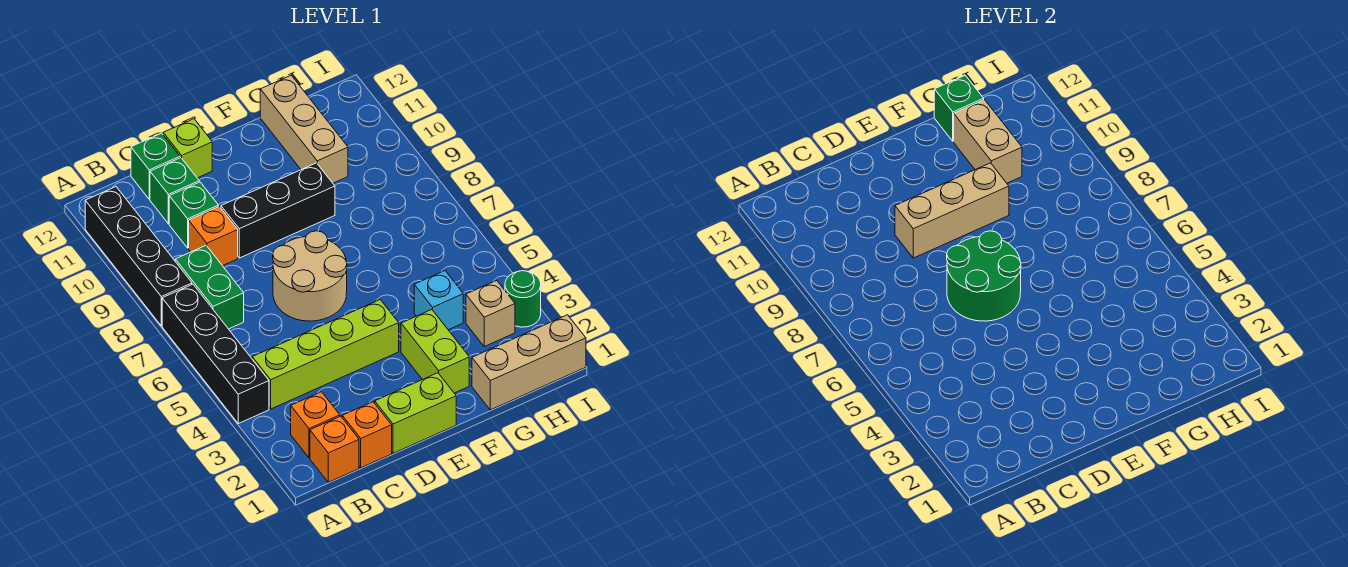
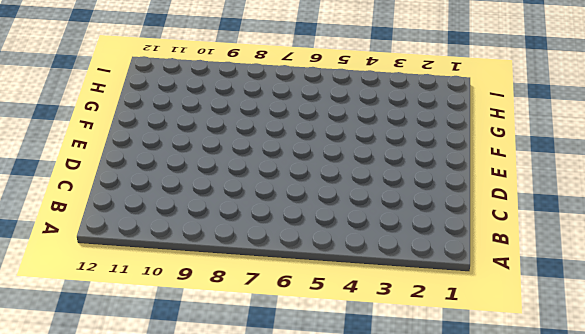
none -> black brick A4:A7 level 1
none -> black brick A8:A11 level 1
none -> orange brick B1 level 1

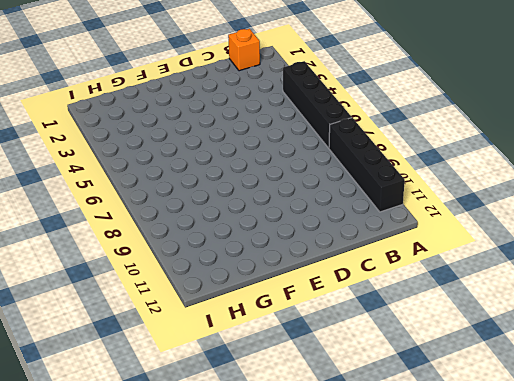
none -> orange brick B2 level 1
none -> lime brick B4:E4 level 1
none -> green brick B7:B8 level 1

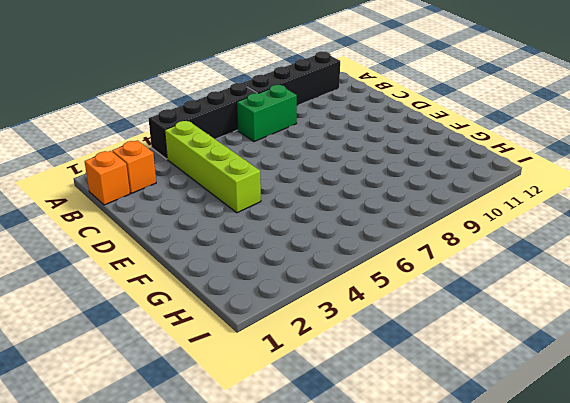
none -> orange brick C1 level 1
none -> orange brick C9 level 1
none -> green brick C10 level 1

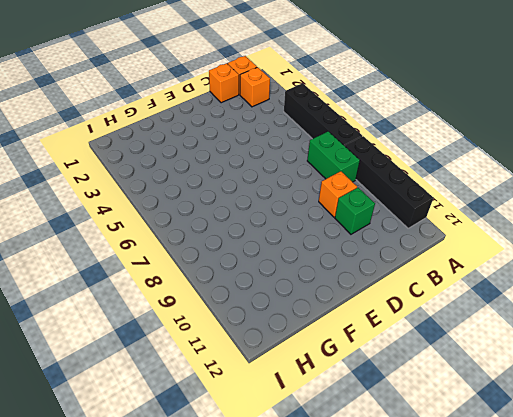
none -> lime brick B4:E4 level 1
none -> green brick C11 level 1
none -> green brick C12 level 1

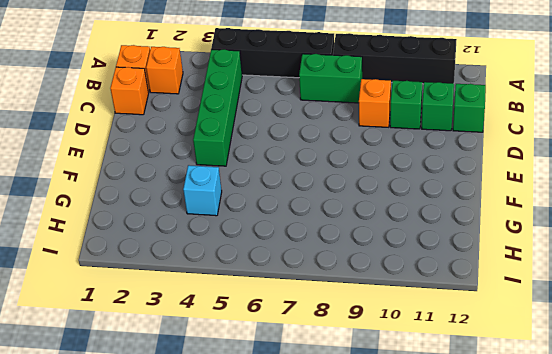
green brick B4:E4 level 1 -> lime brick B4:E4 level 1
none -> lime brick D1:E1 level 1
none -> tan round brick D6:E7 level 1
none -> black brick D9:F9 level 1

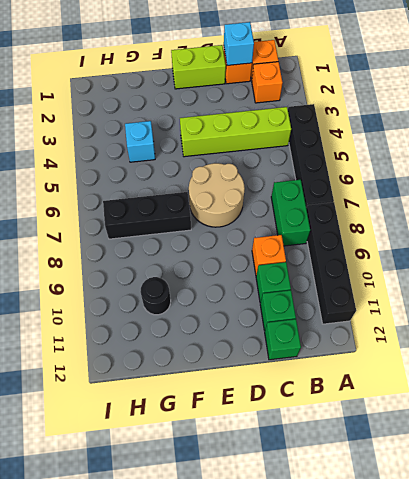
cyan brick C1 level 2 -> none
black brick F7:H7 level 1 -> black brick D9:F9 level 1
black round brick G10 level 1 -> tan brick G10:G12 level 1
none -> lime brick D12 level 1
none -> lime brick F2:F3 level 1
none -> tan brick G1:I1 level 1

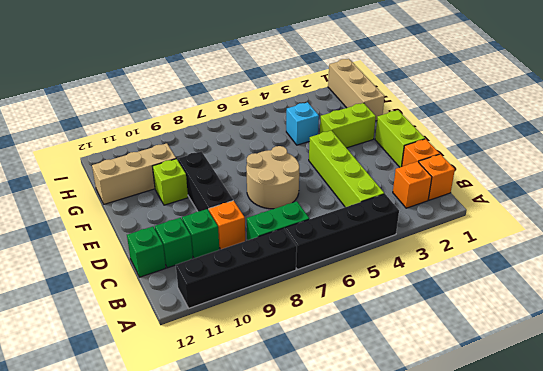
lime brick F10 level 1 -> lime brick D12 level 1
none -> tan brick H3 level 1
none -> green round brick I3 level 1
none -> green round brick D6:E7 level 2

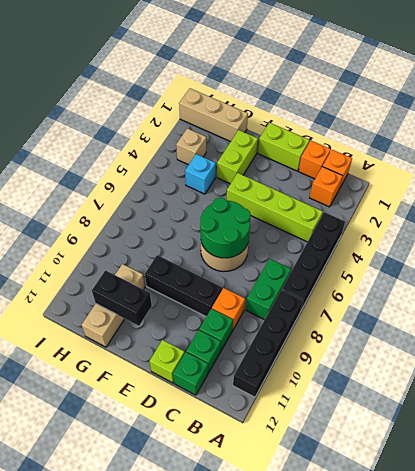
black brick F11:G11 level 2 -> tan brick G10:G11 level 2
none -> green round brick I3 level 1
none -> tan brick D9:F9 level 2
none -> green brick G12 level 2

